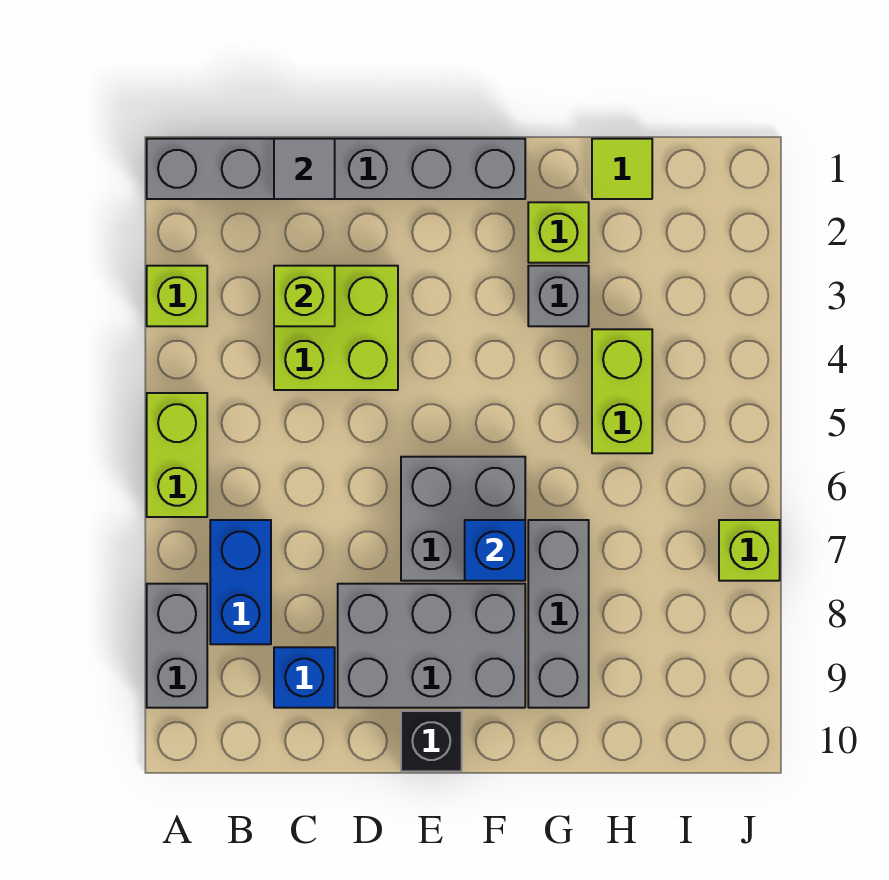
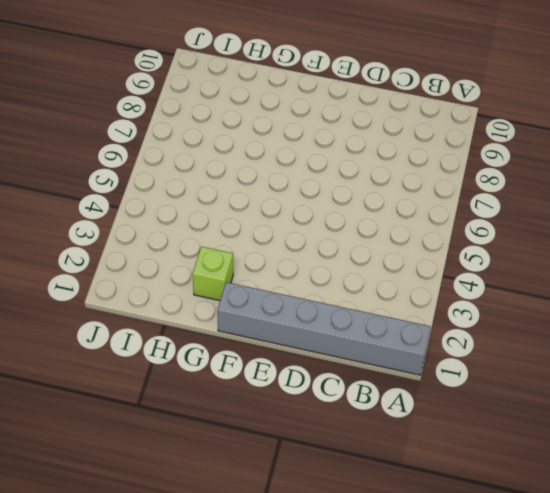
none -> lime brick A3 level 1
none -> lime brick A5:A6 level 1
none -> grey brick A8:A9 level 1

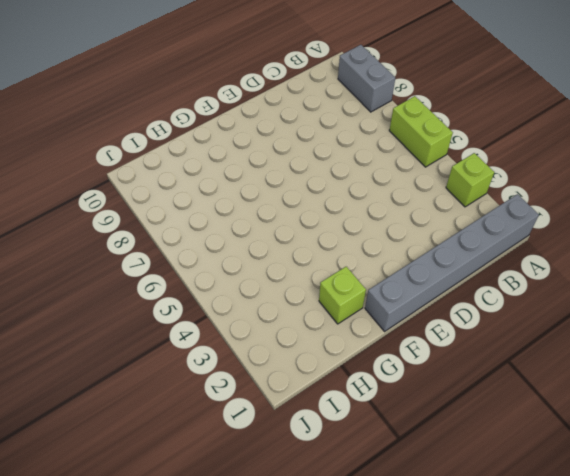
none -> blue brick B7:B8 level 1
none -> lime brick C3:D4 level 1
none -> blue brick C9 level 1

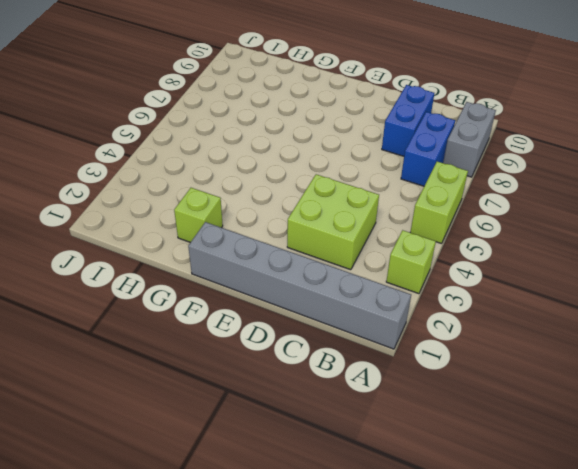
blue brick C8:C9 level 1 -> blue brick C9 level 1
none -> grey brick D8:F9 level 1
none -> grey brick E6:F7 level 1
none -> black brick E10 level 1

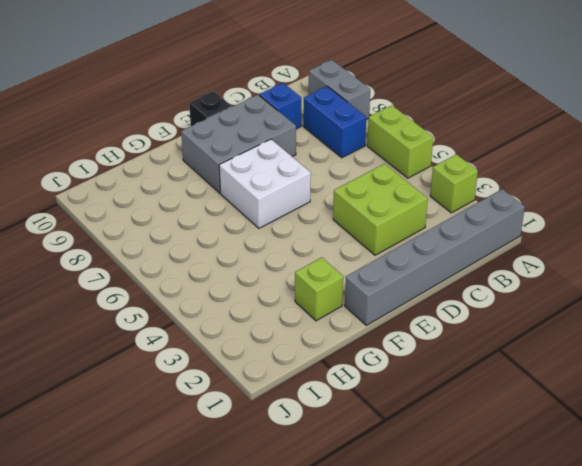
white brick E6:F7 level 1 -> grey brick E6:F7 level 1
none -> grey brick G3 level 1
none -> grey brick G7:G9 level 1
none -> lime tile H1 level 1

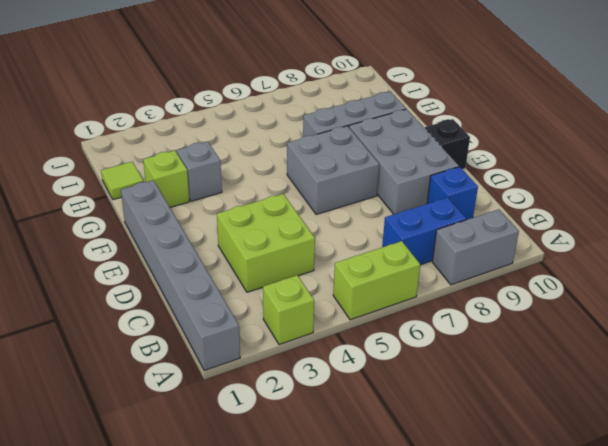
none -> lime brick H4:H5 level 1
none -> lime brick J7 level 1
none -> grey tile C1 level 2

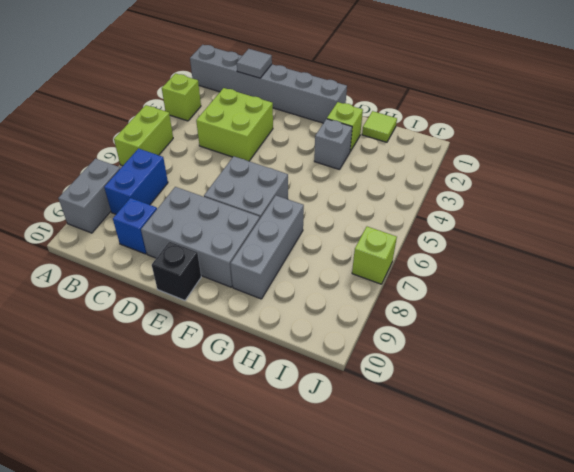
none -> lime brick H4:H5 level 1
none -> lime brick C3 level 2
none -> blue brick F7 level 2

